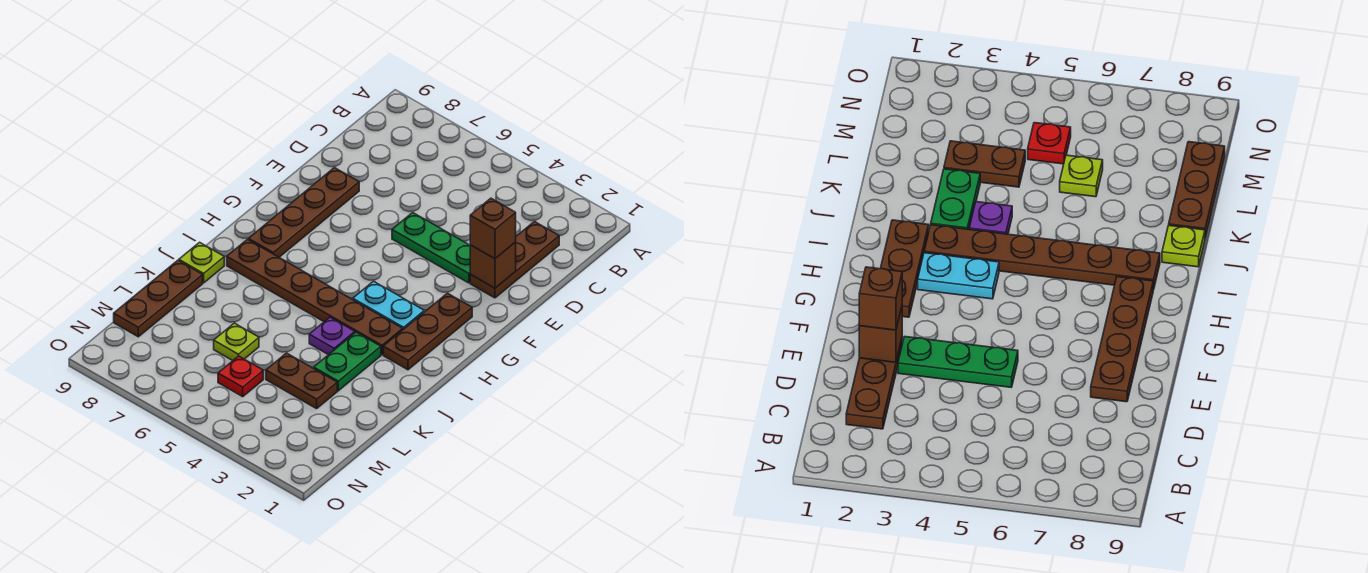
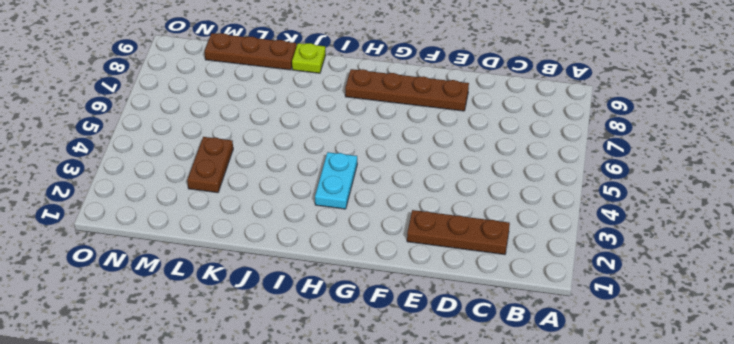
none -> green plate E3:E5 level 1
none -> brown plate G2:I2 level 1
none -> brown plate I3:I8 level 1

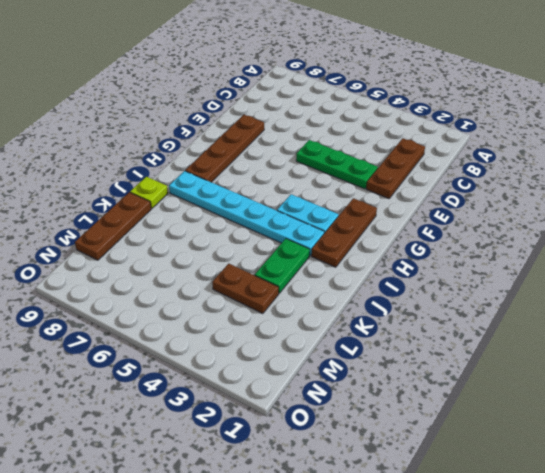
cyan plate I3:I8 level 1 -> brown plate I3:I8 level 1
none -> purple plate J4 level 1
none -> lime plate L6 level 1
none -> red plate M5 level 1

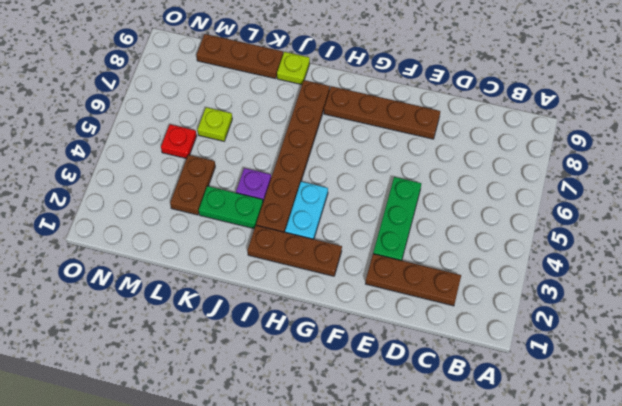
none -> brown brick E2 level 2
none -> brown brick E2 level 3

